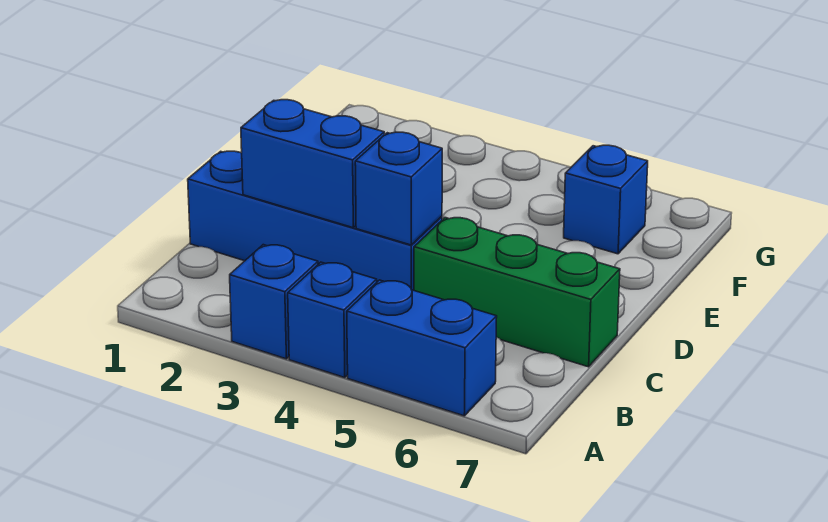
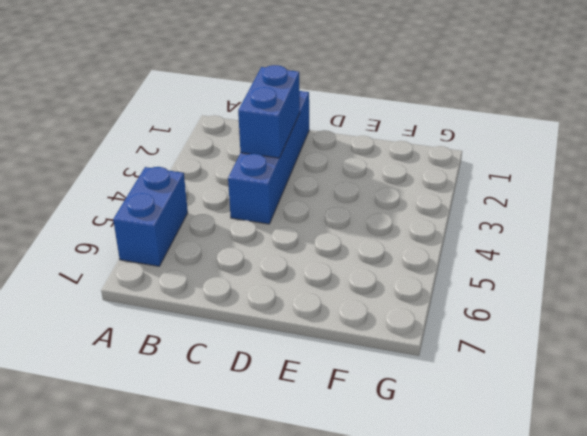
none -> blue brick A3 level 1
none -> blue brick A4 level 1

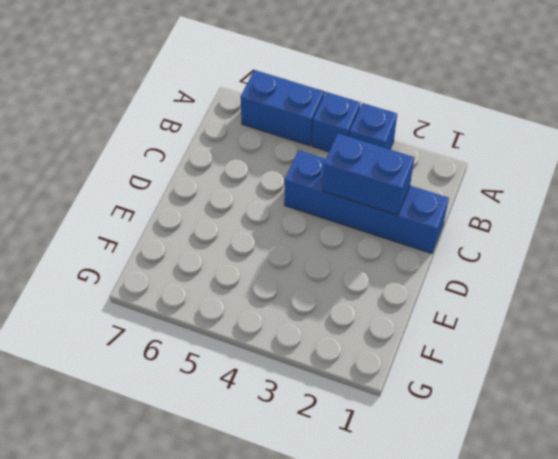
none -> green brick C5:C7 level 1
none -> blue brick F6 level 1

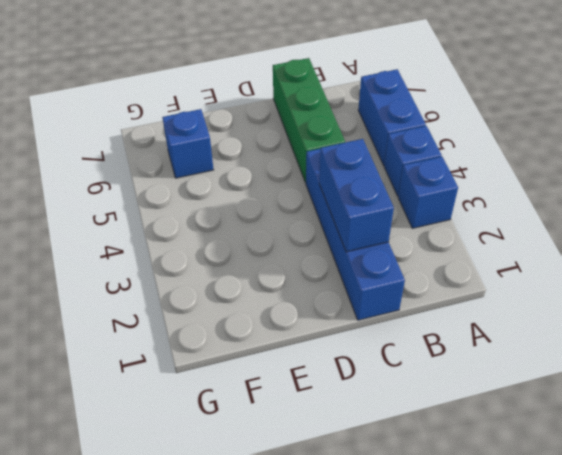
none -> blue brick C4 level 2

